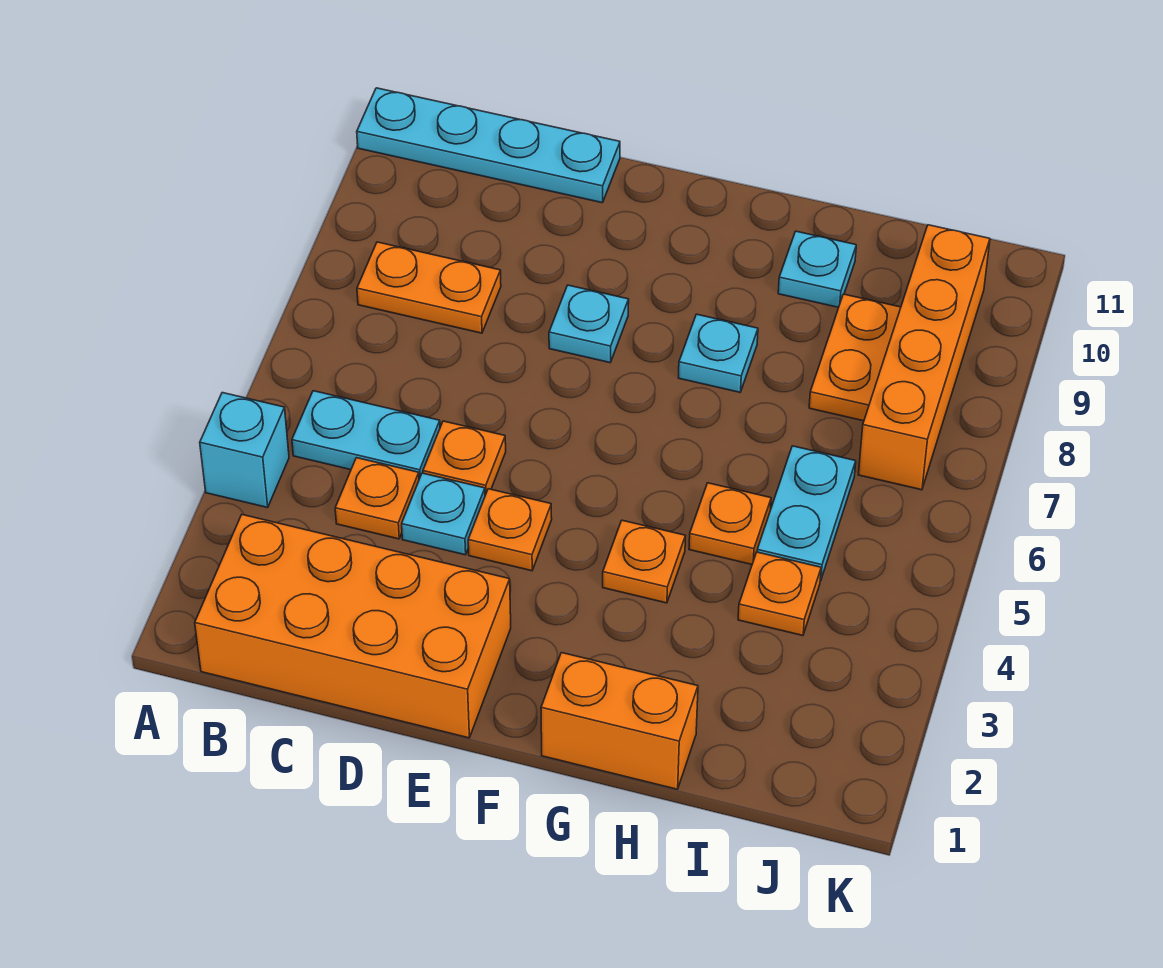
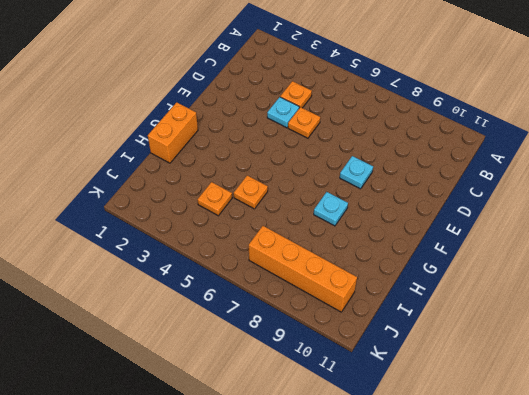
none -> cyan brick A4 level 1
none -> cyan plate A11:D11 level 1
none -> orange brick B1:E2 level 1

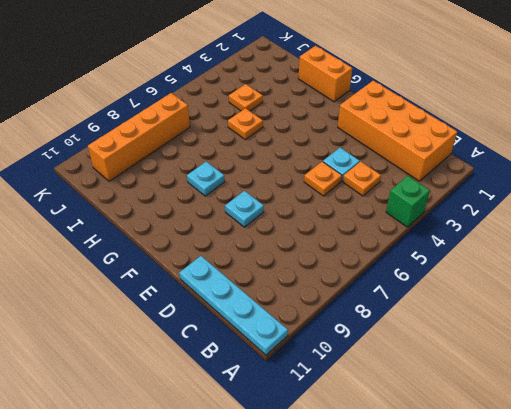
green brick A4 level 1 -> cyan brick A4 level 1
none -> cyan plate B5:C5 level 1
none -> orange plate B8:C8 level 1
none -> orange plate E4 level 1

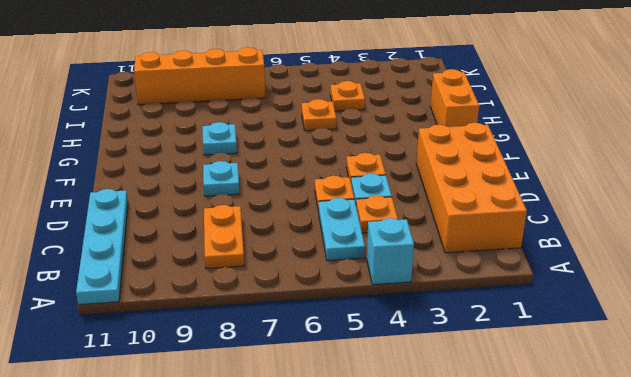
none -> orange plate G4 level 1
none -> cyan plate H10 level 1
none -> cyan plate I5:I6 level 1

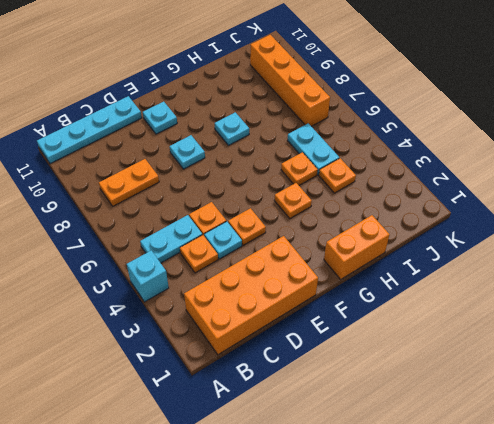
cyan plate E10 level 1 -> cyan plate H10 level 1
none -> orange plate I8:I9 level 1

